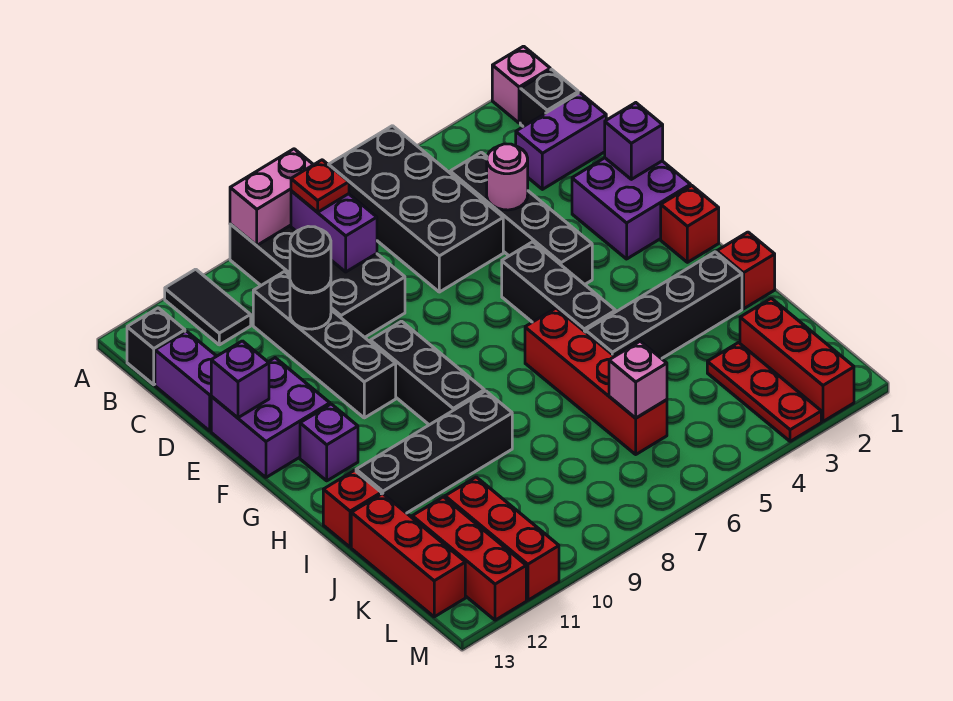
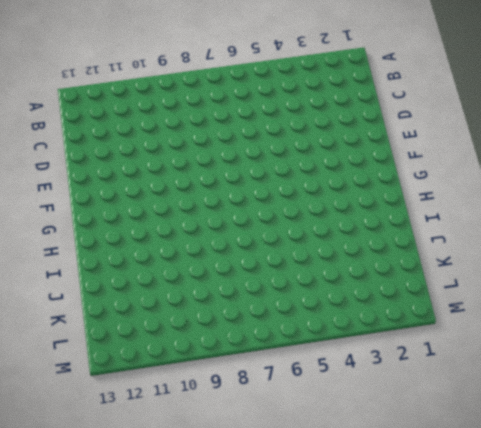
none -> pink brick A1 level 1
none -> black brick A5:D6 level 1
none -> black brick A8:D9 level 1
none -> black tile A11:B11 level 1

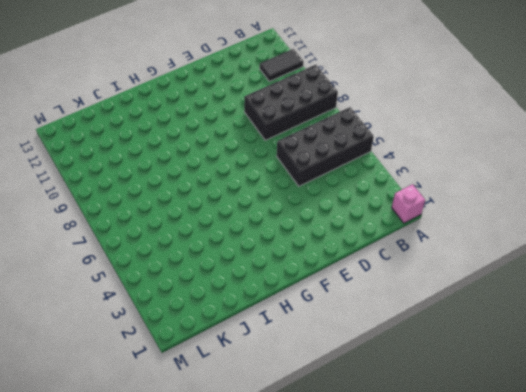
none -> black brick B1 level 1
none -> black brick B13 level 1
none -> purple brick C1:C2 level 1
none -> black brick C4:F4 level 1

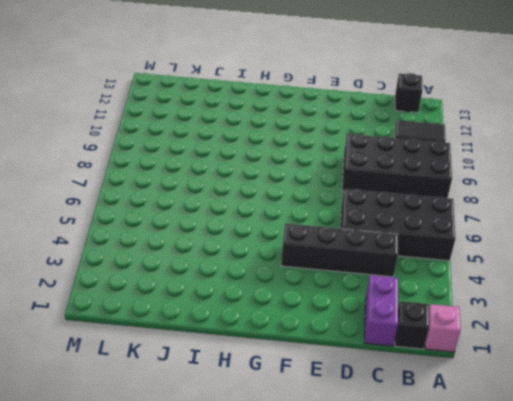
none -> black brick C10:F10 level 1
none -> purple brick C13:D13 level 1
none -> purple brick E1:F2 level 1
none -> purple brick E12:F13 level 1

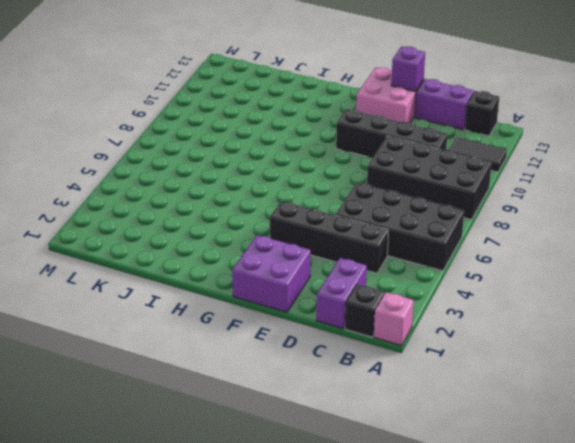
pink brick E12:F13 level 1 -> purple brick E12:F13 level 1
none -> black brick F5:H5 level 1
none -> black brick F9:H9 level 1
none -> red brick G1 level 1
none -> purple brick G12 level 1

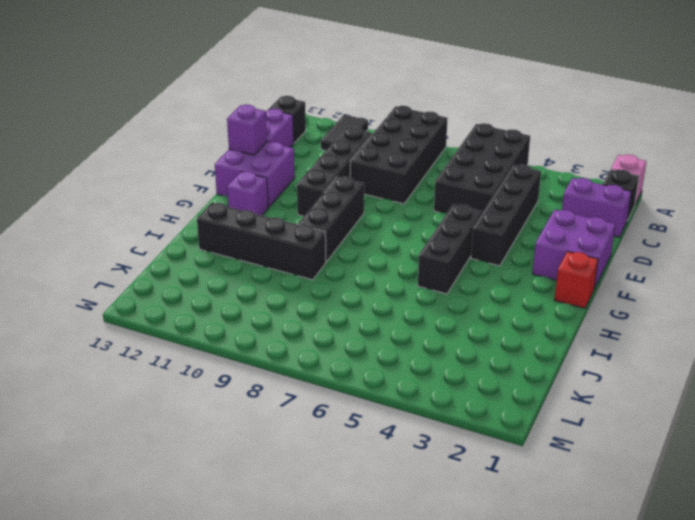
none -> red brick H6:K6 level 1
none -> red brick I1 level 1
none -> black brick I2:I5 level 1
none -> red brick I13 level 1

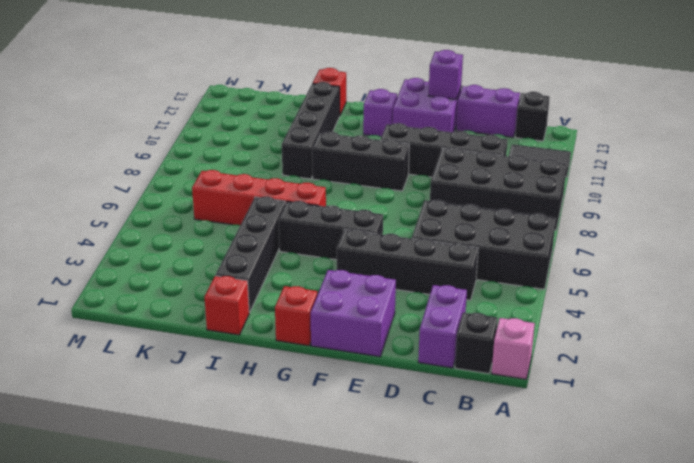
none -> red brick J13:L13 level 1
none -> red brick K2:M2 level 1
none -> red plate K3:M3 level 1
none -> red brick K11:M11 level 1

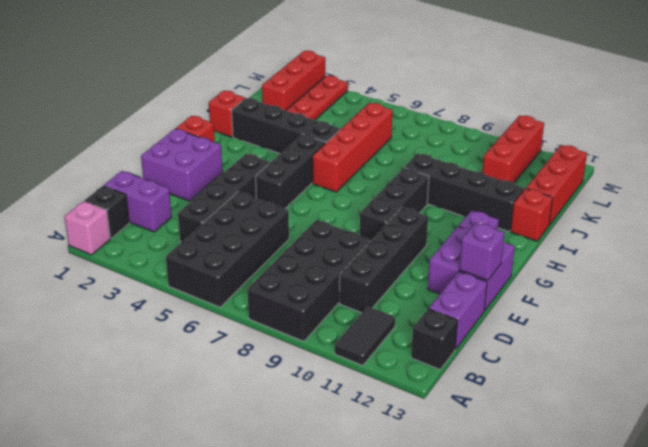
none -> red brick K12:M12 level 1
none -> pink brick A8:A9 level 2
none -> purple brick B8:C8 level 2
none -> pink round brick D4 level 2

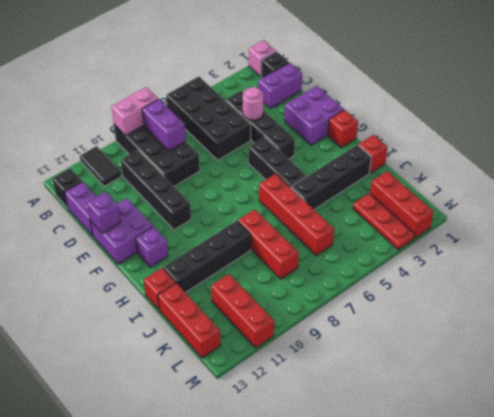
red brick I8:K8 level 1 -> red brick K12:M12 level 1
none -> black brick F9:H9 level 1
none -> black round brick D10 level 2
none -> purple brick E1 level 2
none -> pink brick K6 level 2

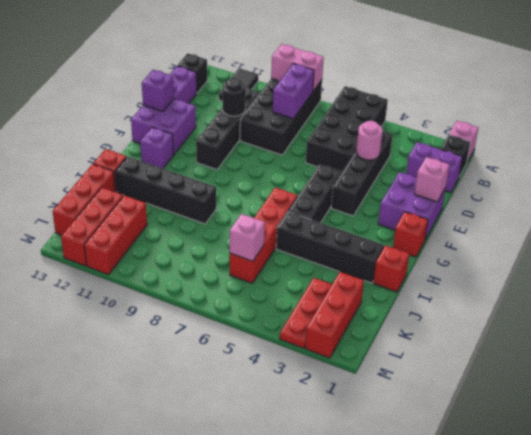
pink brick E1 level 2 -> purple brick E1 level 2
none -> black brick F9:H9 level 1
none -> red plate B8 level 3
none -> black round brick D10 level 3

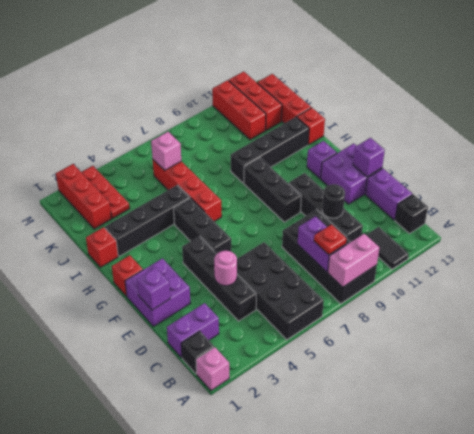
none -> black round brick D10 level 3

